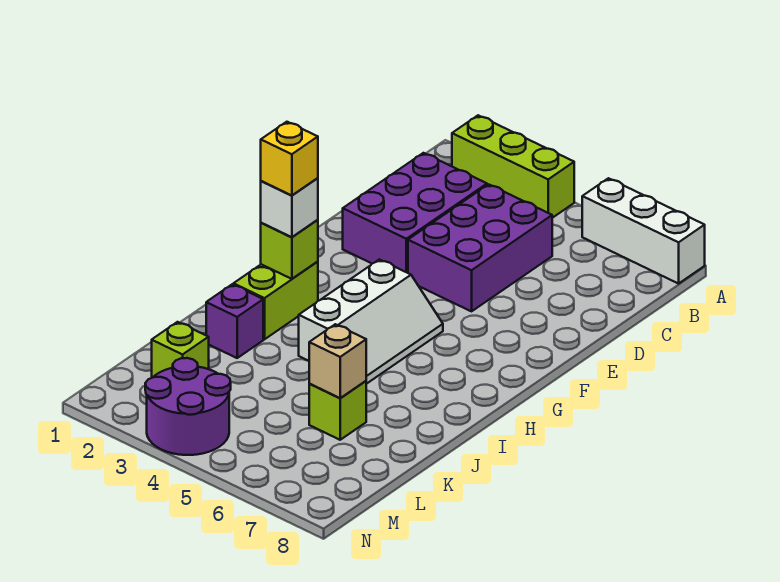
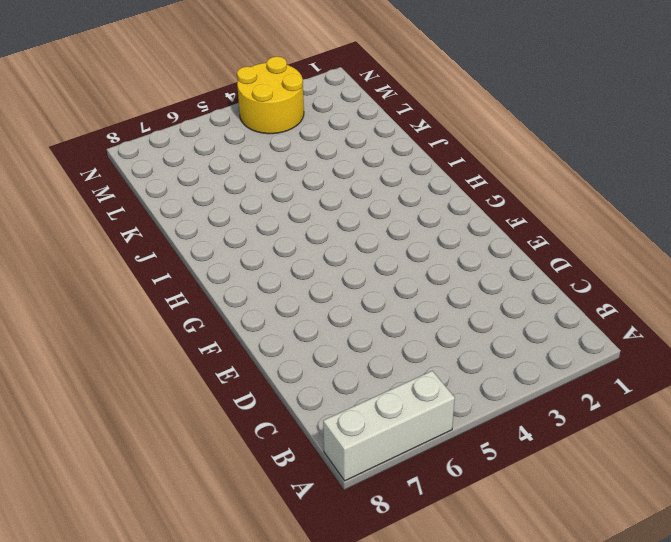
yellow round brick M3:N4 level 1 -> purple round brick M3:N4 level 1
none -> lime brick A2:A4 level 1
none -> purple brick C2:E3 level 1
none -> purple brick C4:E5 level 1

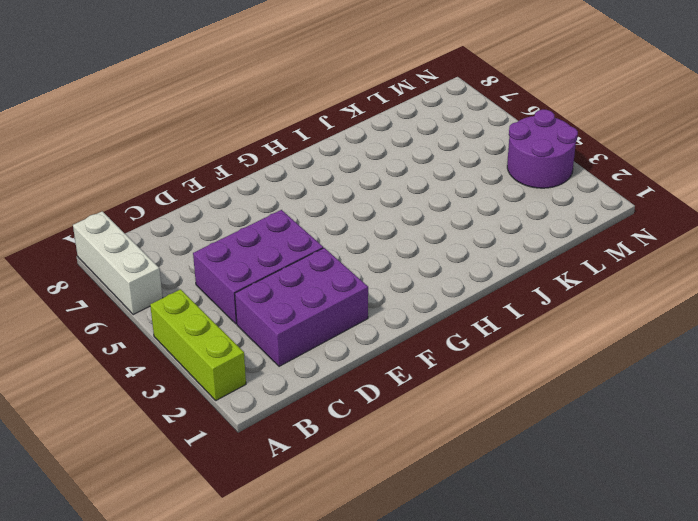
none -> white slope G4:I5 level 1 top 4
none -> lime brick H2:I2 level 1
none -> purple brick J2 level 1

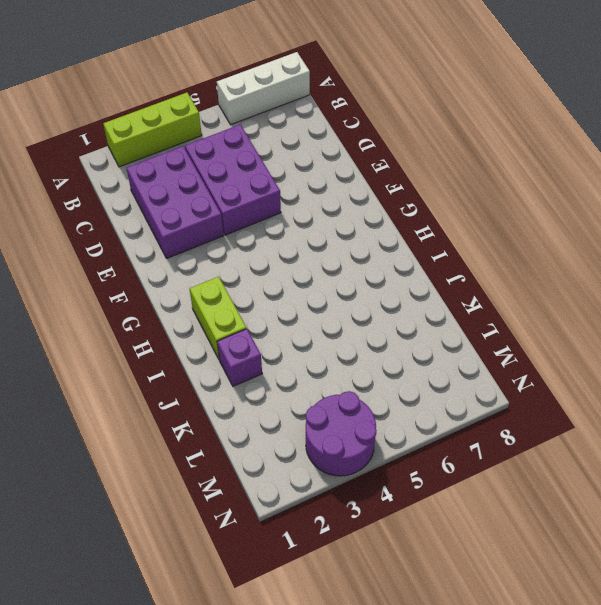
none -> white slope G4:I5 level 1 top 4
none -> lime brick K6 level 1
none -> lime brick L2 level 1

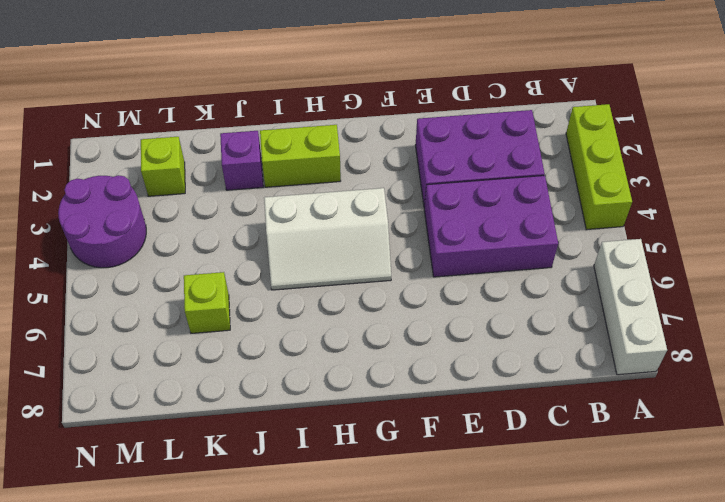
none -> lime brick H2 level 2
none -> tan brick K6 level 2
none -> white brick H2 level 3

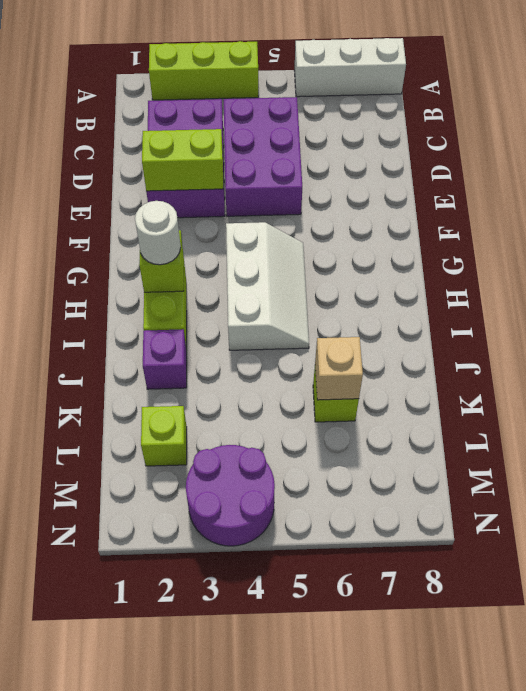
lime brick E2:E3 level 2 -> none
white round brick H2 level 3 -> white brick H2 level 3
none -> yellow brick H2 level 4

